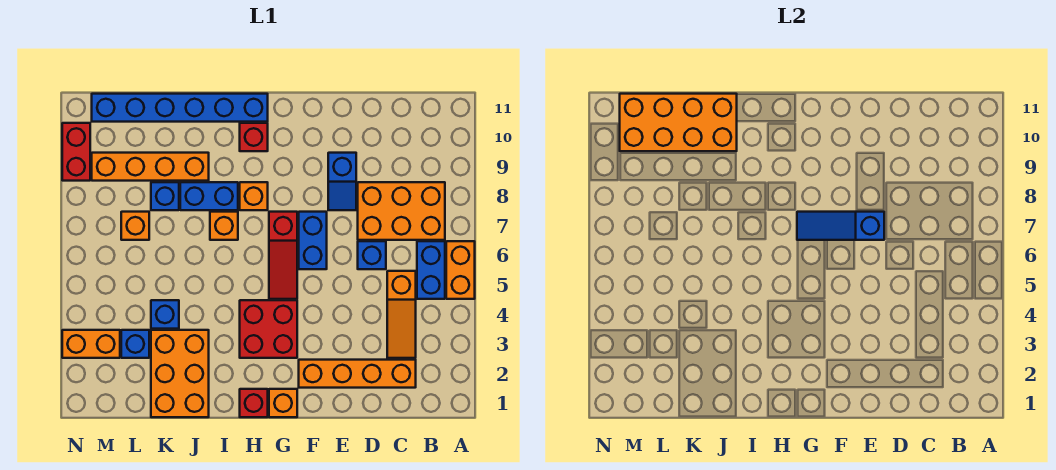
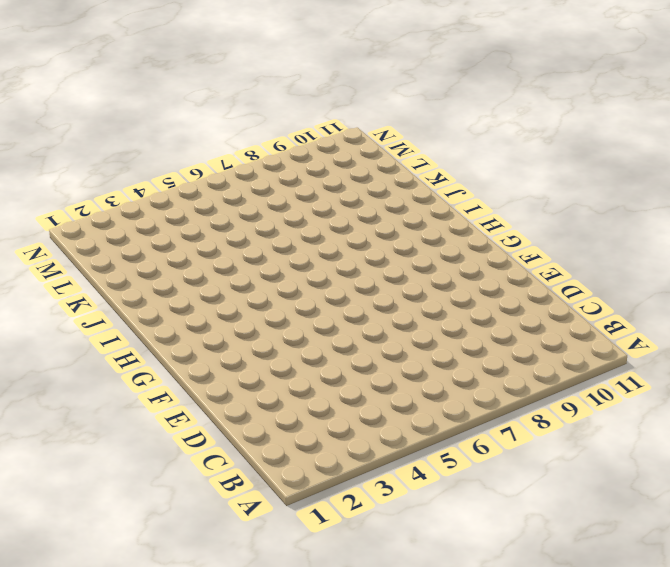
none -> orange brick A5:A6 level 1
none -> blue brick B5:B6 level 1
none -> orange brick B7:D8 level 1

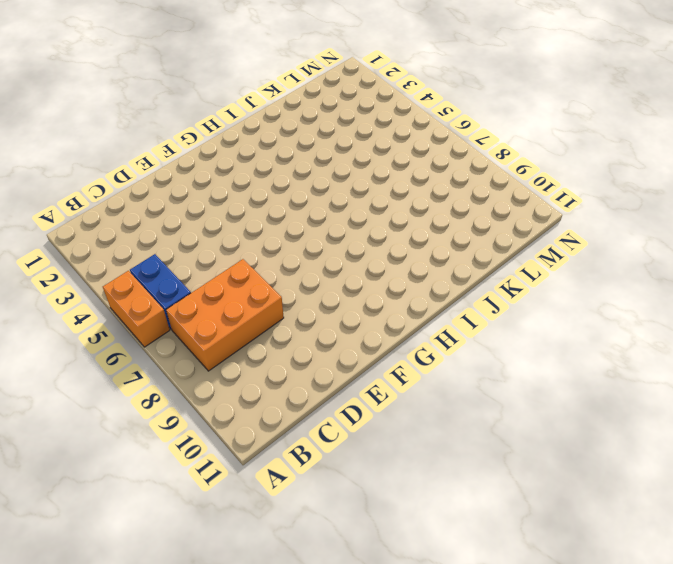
none -> orange brick C2:F2 level 1
none -> orange slope C3:C5 level 1 top 5
none -> blue brick D6 level 1

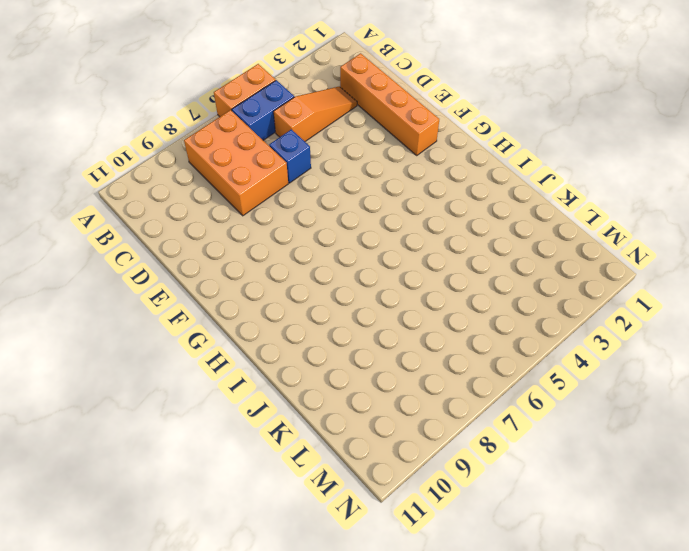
none -> blue slope E8:E9 level 1 top 9
none -> blue brick F6:F7 level 1
none -> orange brick G1 level 1

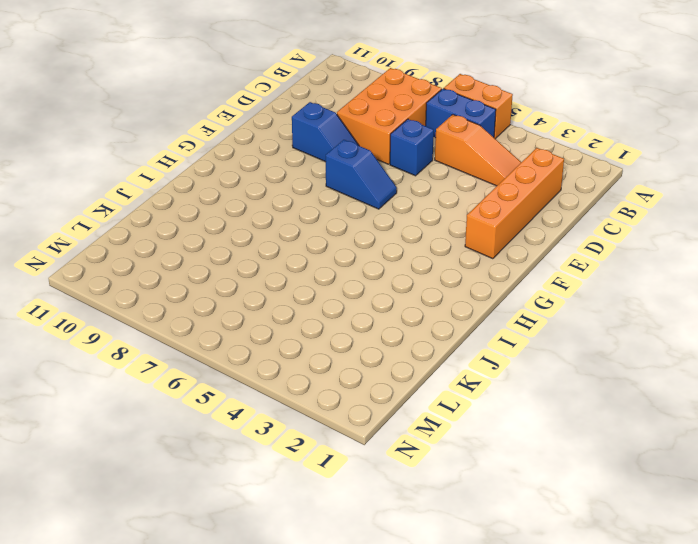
blue slope F6:F7 level 1 top 7 -> blue brick F6:F7 level 1
none -> orange brick G1 level 1
none -> red brick G3:H4 level 1
none -> red slope G5:G7 level 1 top 7

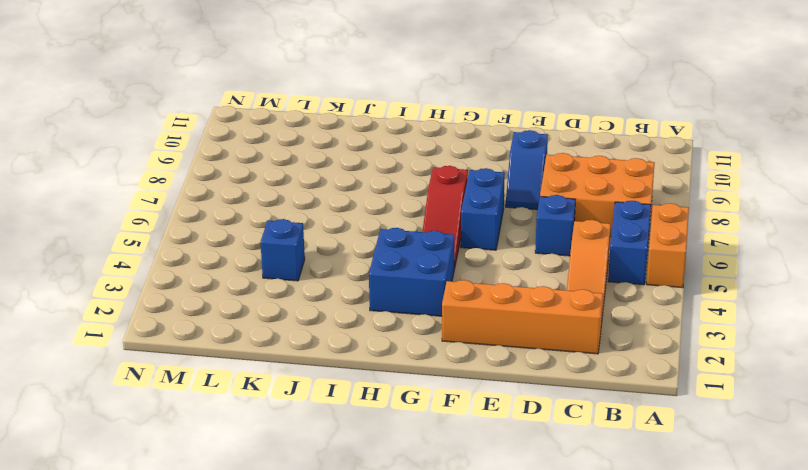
blue brick G3:H4 level 1 -> red brick G3:H4 level 1
none -> orange brick G1 level 1
none -> red brick H1 level 1
none -> orange brick H8 level 1

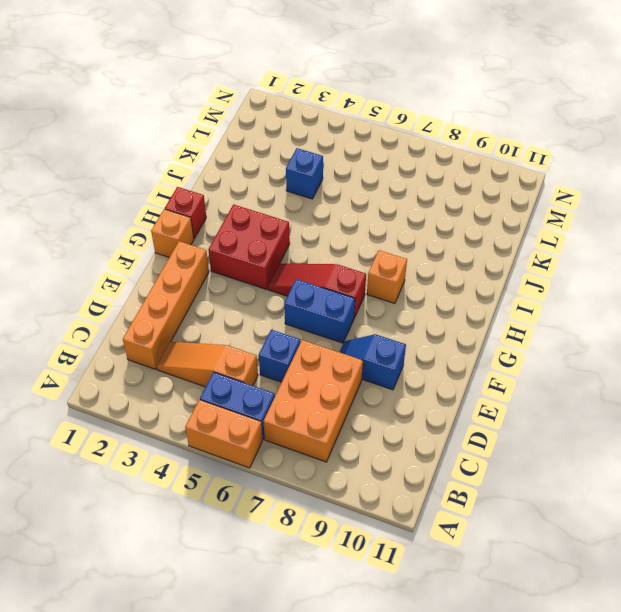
none -> red brick H10 level 1
none -> blue brick H11:M11 level 1
none -> orange brick I7 level 1

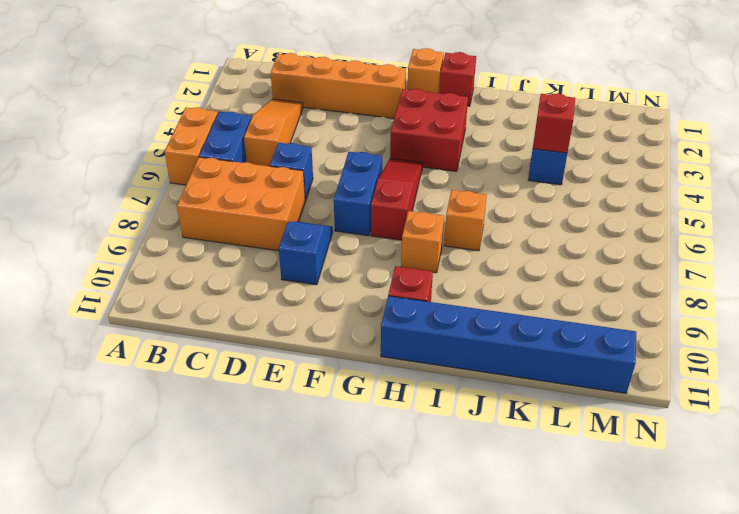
red brick K4 level 2 -> none
none -> blue brick I8:J8 level 1
none -> orange brick J1:K3 level 1
none -> orange brick J9:M9 level 1

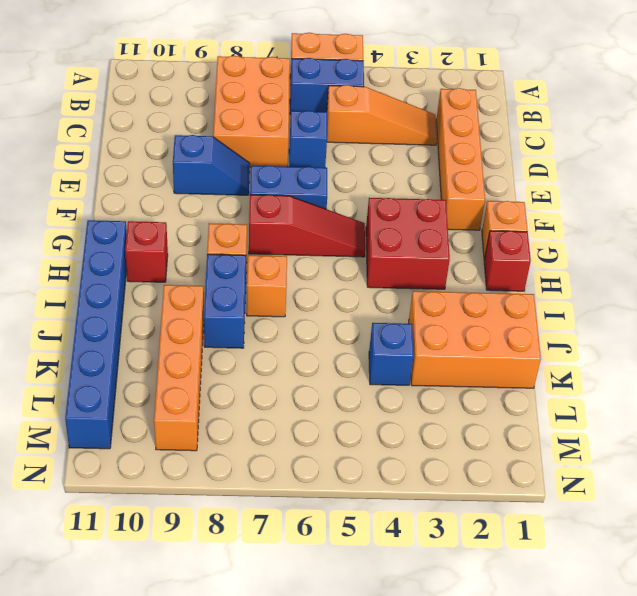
none -> blue brick K8 level 1
none -> blue brick L3 level 1
none -> orange brick L7 level 1

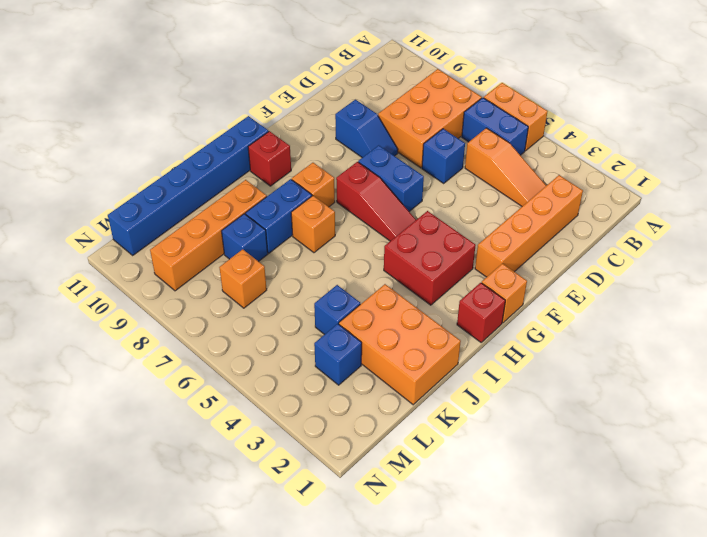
none -> orange brick M3:N3 level 1
none -> red brick N9:N10 level 1
none -> blue slope E7:G7 level 2 top E

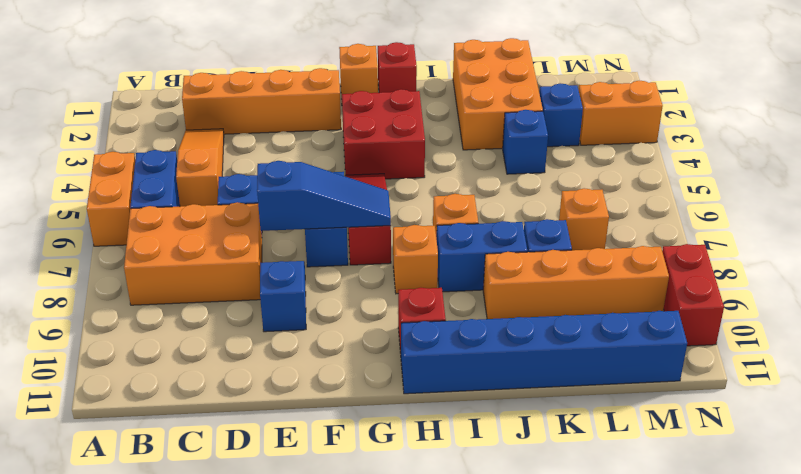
none -> orange brick J10:M11 level 2

